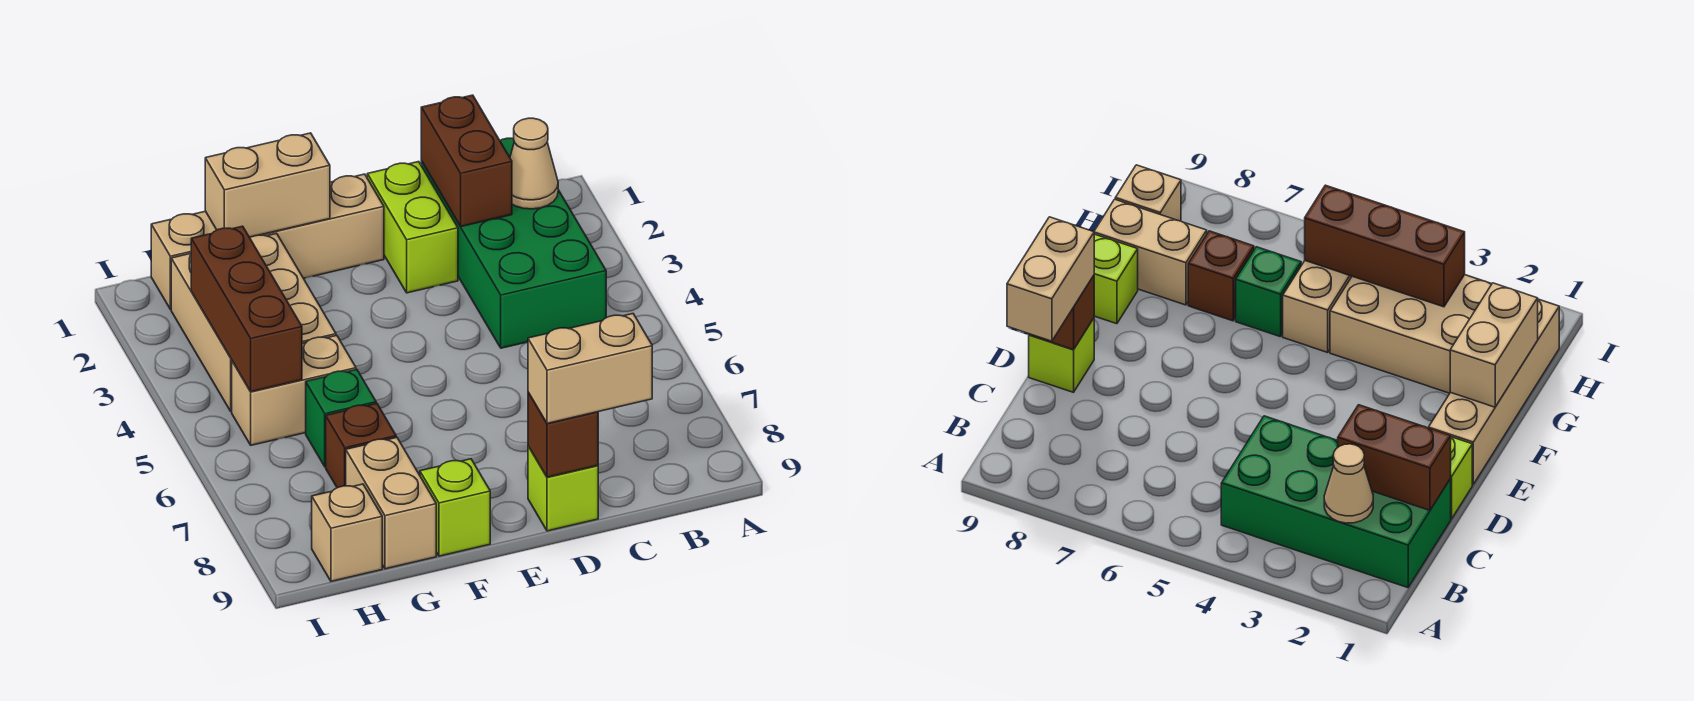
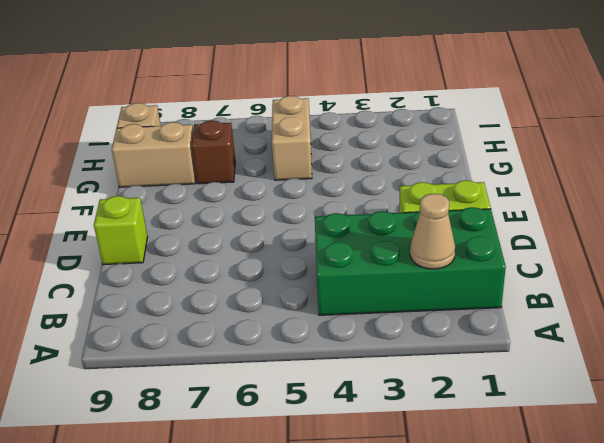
none -> tan brick E1:H1 level 1
none -> lime brick F9 level 1
none -> tan brick G2:H4 level 1

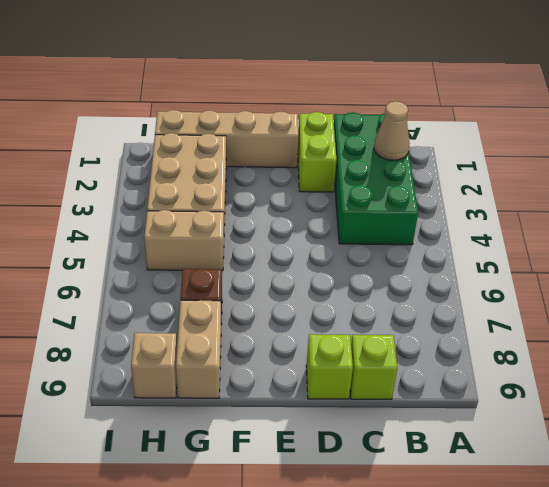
lime brick C9 level 1 -> lime brick F9 level 1
none -> green brick G6 level 1
none -> brown brick C1:C2 level 2
none -> brown brick D9 level 2

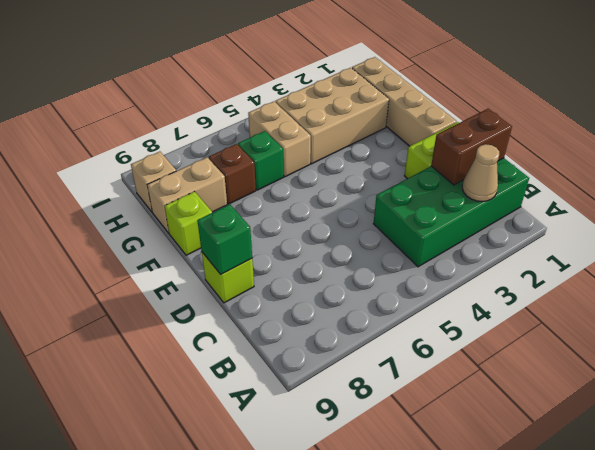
green brick D9 level 2 -> brown brick D9 level 2
none -> tan brick F1:G1 level 2
none -> brown brick H3:H5 level 2
none -> tan brick C9:D9 level 3

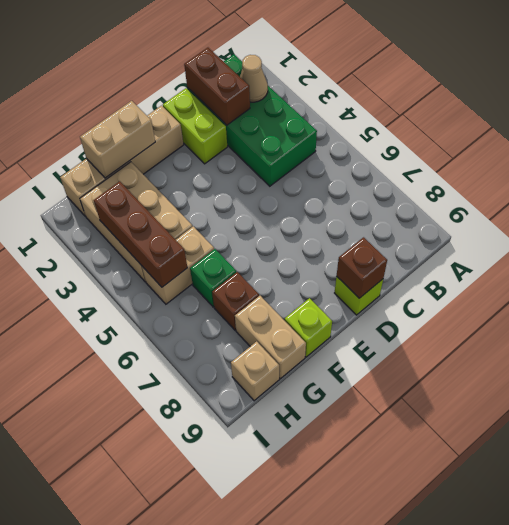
none -> tan brick C9:D9 level 3

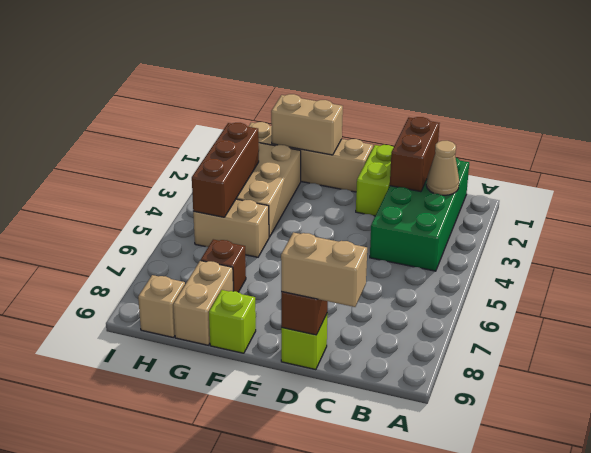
none -> green brick G6 level 1

